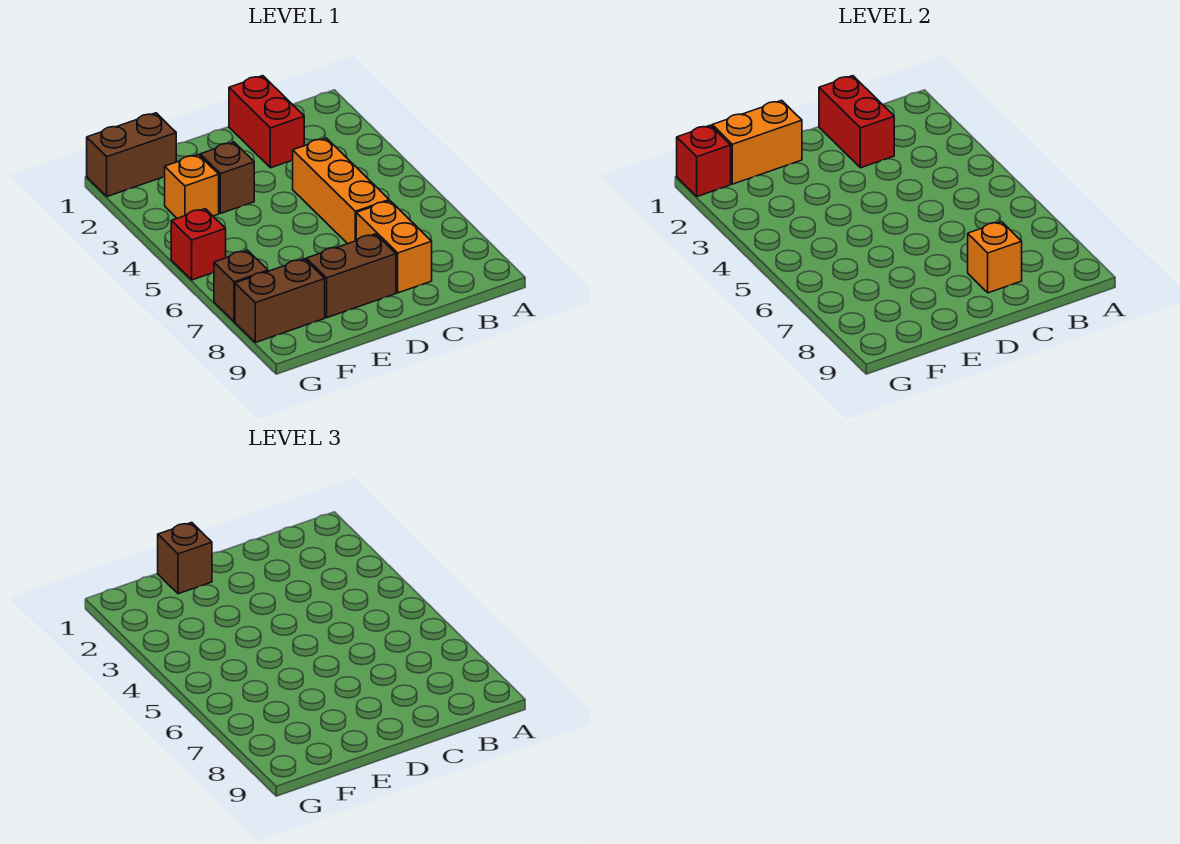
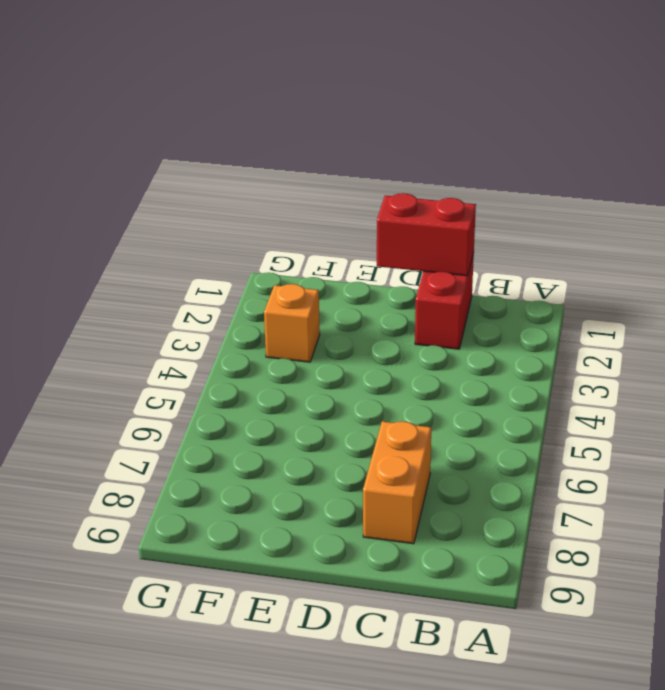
red brick C1:D1 level 2 -> red brick C1:C2 level 2
none -> orange brick C4:C6 level 1
none -> brown brick D8:E8 level 1
none -> brown brick E3 level 1

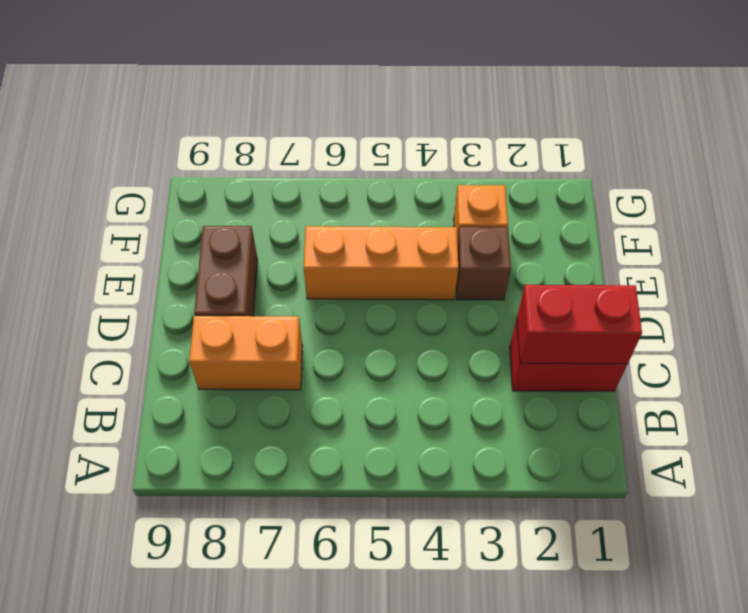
orange brick E4:E6 level 1 -> orange brick C4:C6 level 1
none -> brown brick F1:G1 level 1
none -> brown brick F8:G8 level 1
none -> red brick G5 level 1

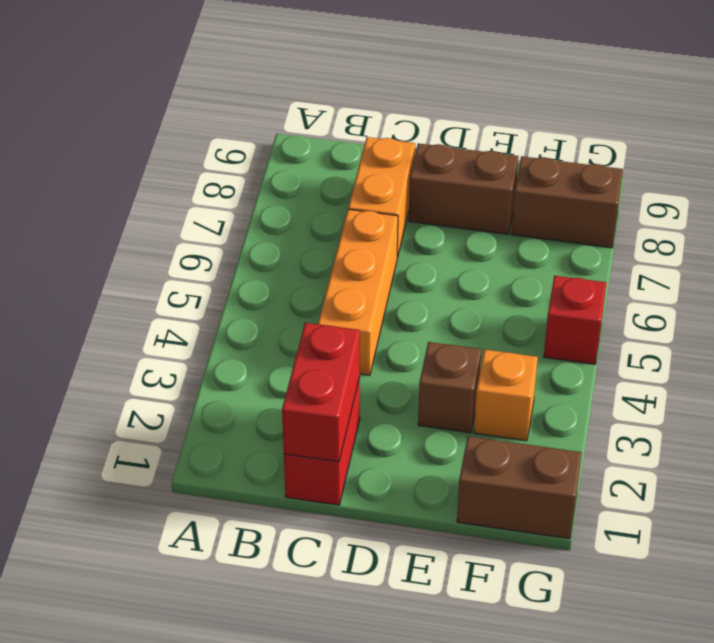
none -> brown brick G7 level 1
none -> orange brick C8 level 2
none -> orange brick E1:F1 level 2

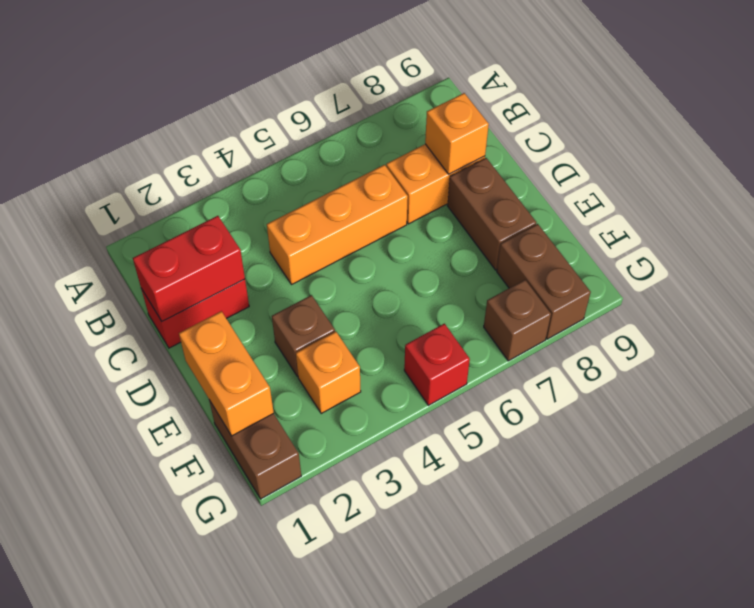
none -> red brick G1 level 2
none -> brown brick E1 level 3

